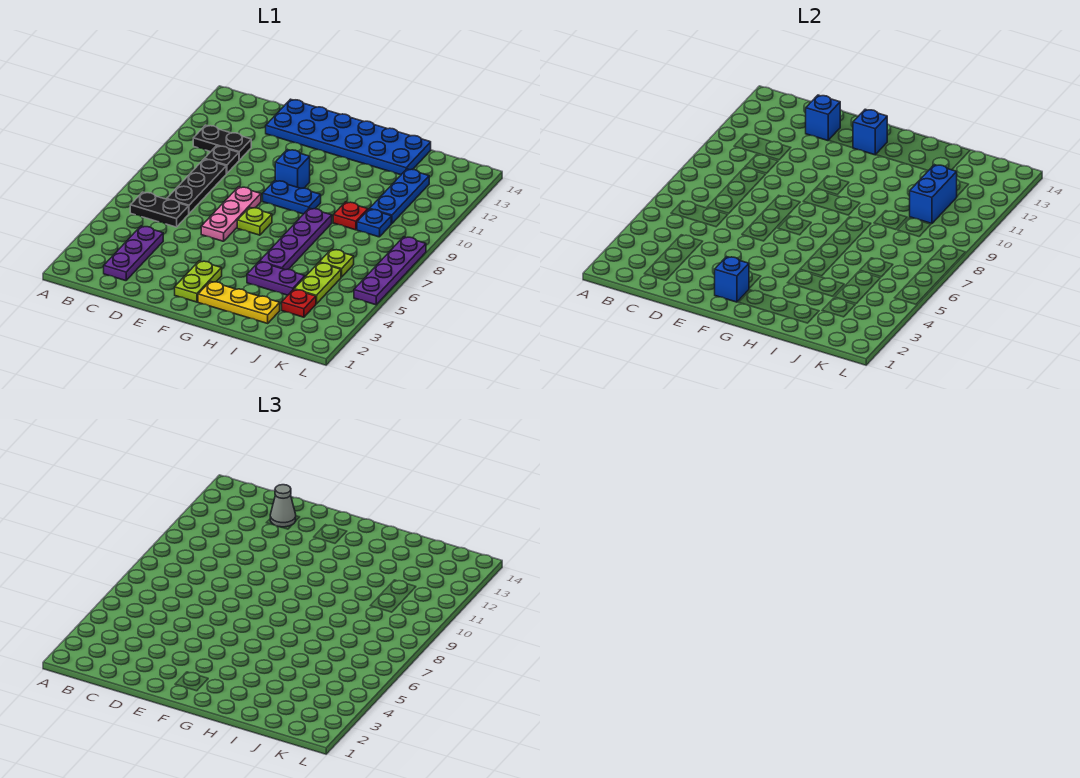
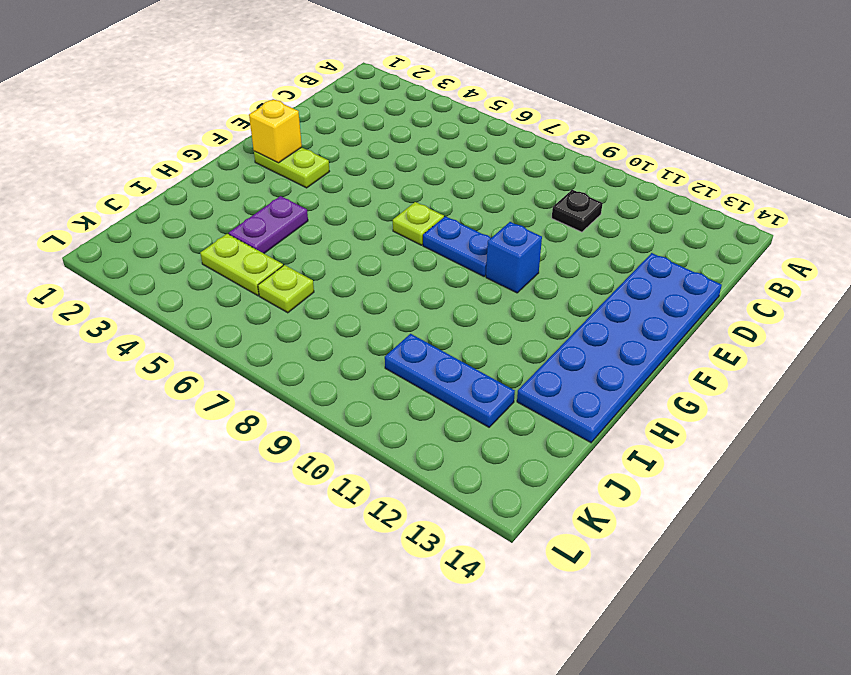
yellow brick F2 level 2 -> blue brick F2 level 2
blue plate F8:F9 level 1 -> blue plate F9:G9 level 1
none -> black plate B6:C6 level 1
none -> black plate B11:C11 level 1
none -> purple plate C2:C4 level 1

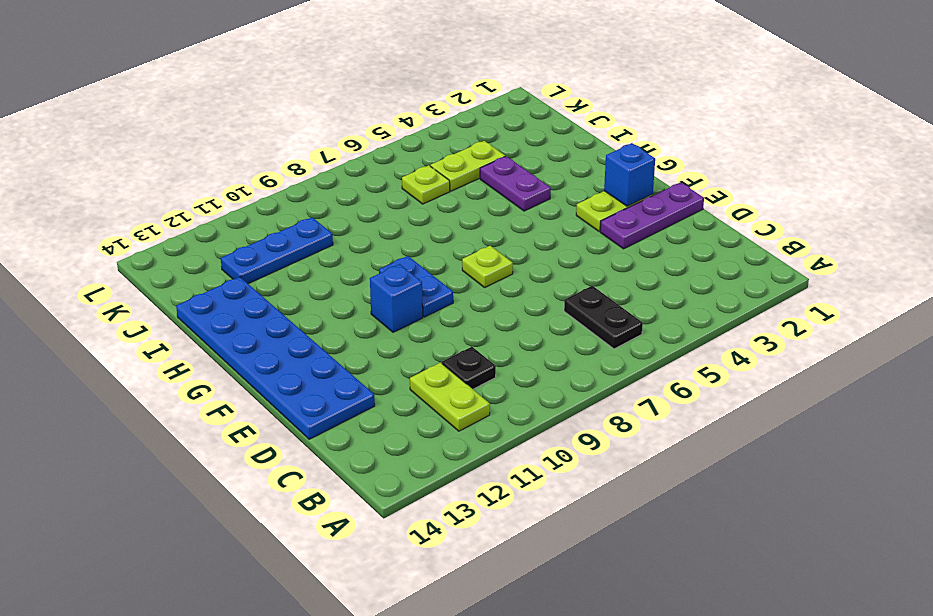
lime plate B11:C11 level 1 -> black plate B11:C11 level 1
purple plate E1:E3 level 1 -> purple plate C2:C4 level 1
none -> black plate C7:C9 level 1
none -> pink plate E6:E8 level 1
none -> yellow plate G2:I2 level 1

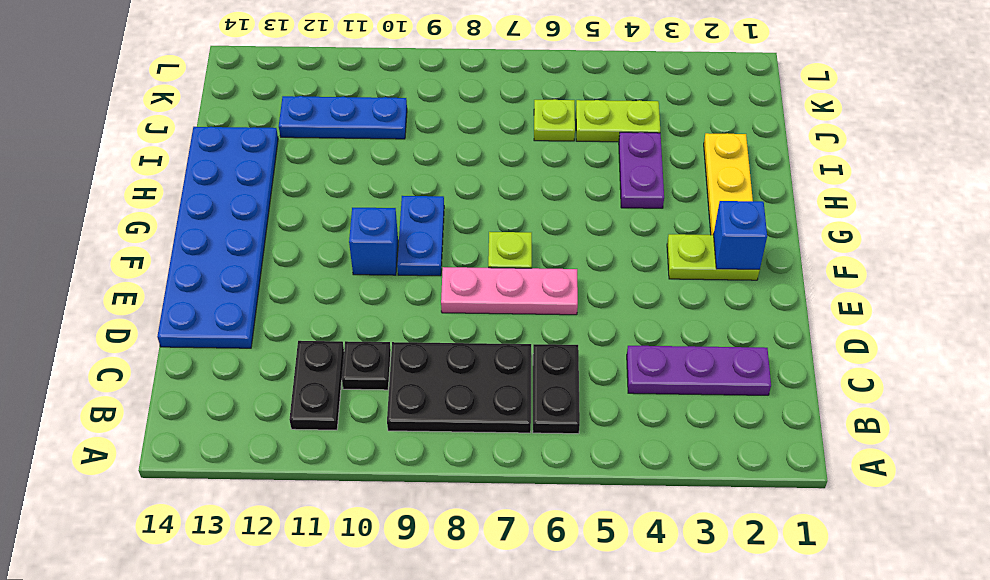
black plate B7:C9 level 1 -> black plate C7:C9 level 1
none -> purple plate H5:H8 level 1
none -> red plate I9 level 1
none -> red plate J3 level 1

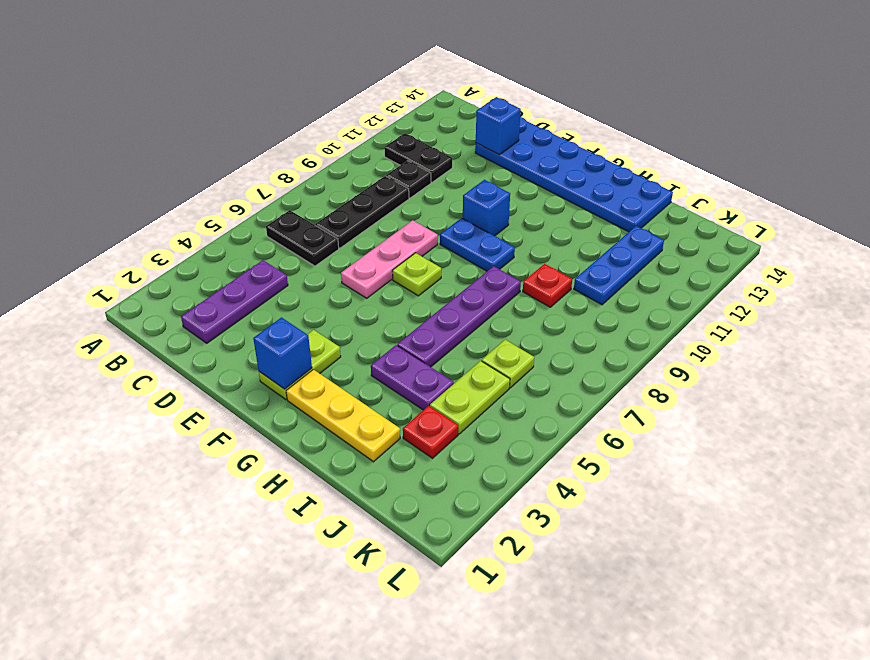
none -> blue plate J9 level 1
none -> purple plate L5:L8 level 1
none -> blue brick F13 level 2

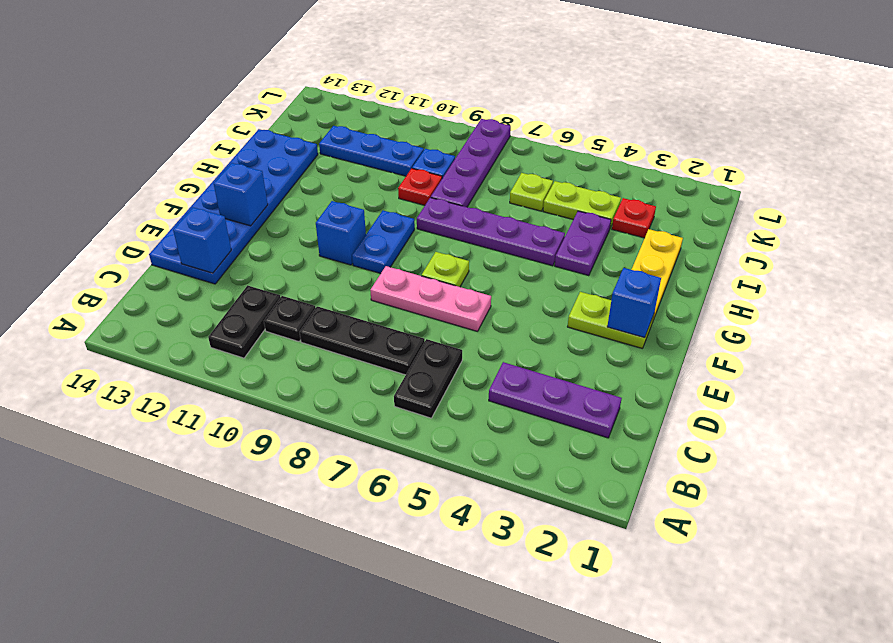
purple plate I8:L8 level 1 -> purple plate L5:L8 level 1
none -> blue brick J10:J11 level 2
none -> grey cone D13 level 3

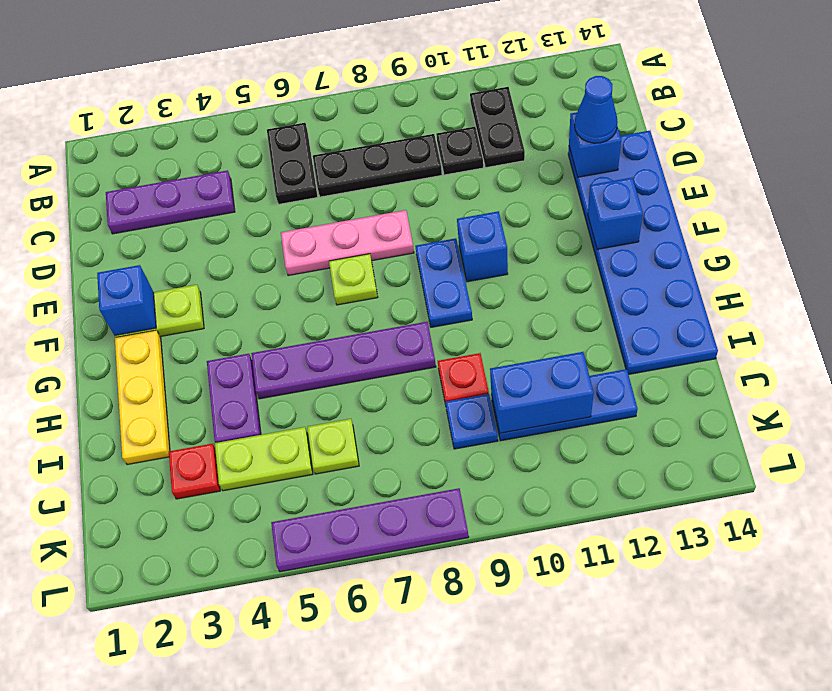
blue cone D13 level 3 -> grey cone D13 level 3

